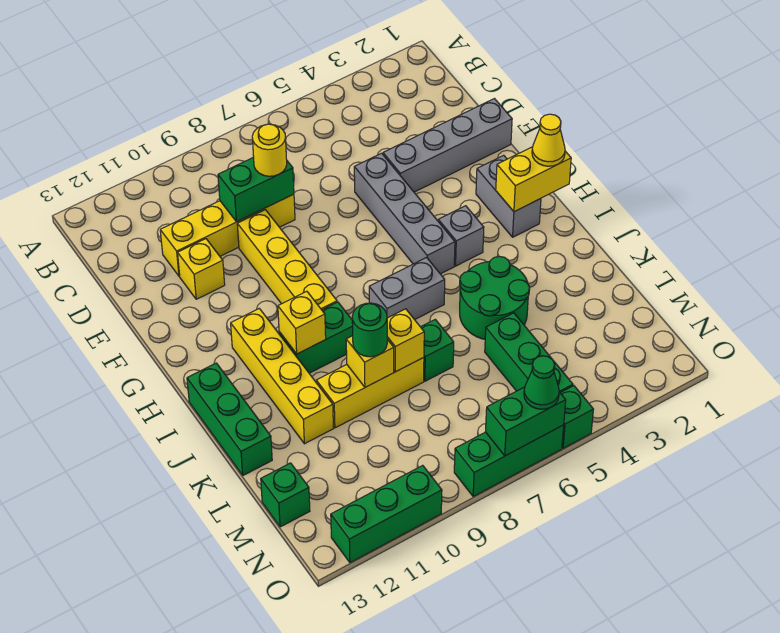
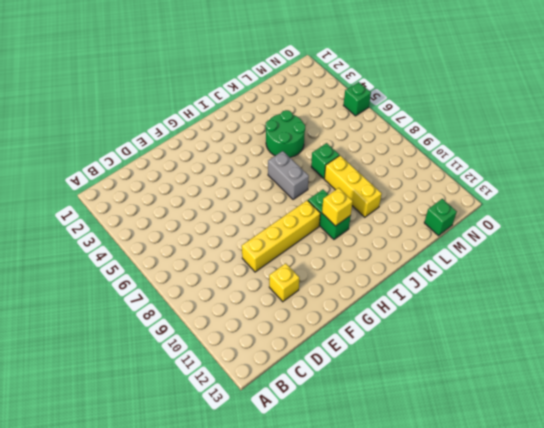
none -> yellow brick D8:D11 level 1
none -> grey brick E1:E4 level 1
none -> grey brick E5:H5 level 1

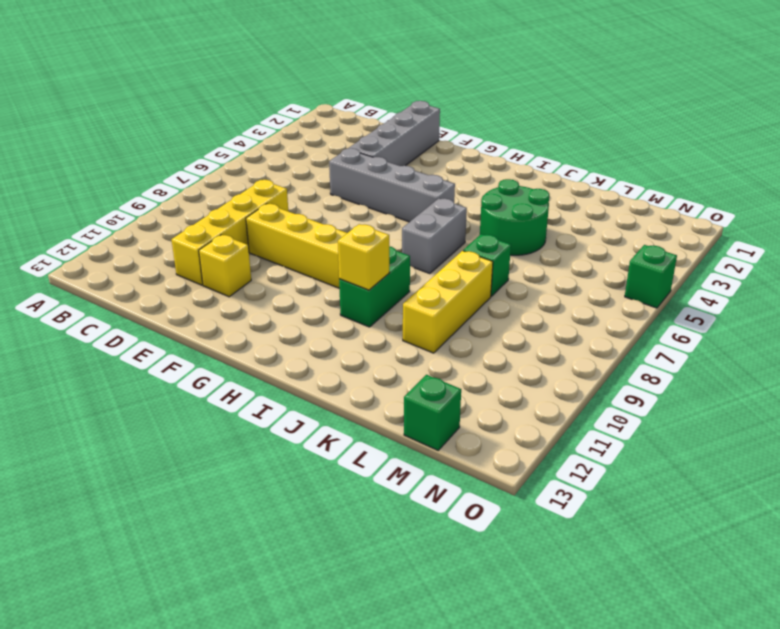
none -> grey brick G2:H2 level 1
none -> grey brick H4 level 1
none -> yellow brick H11:K11 level 1

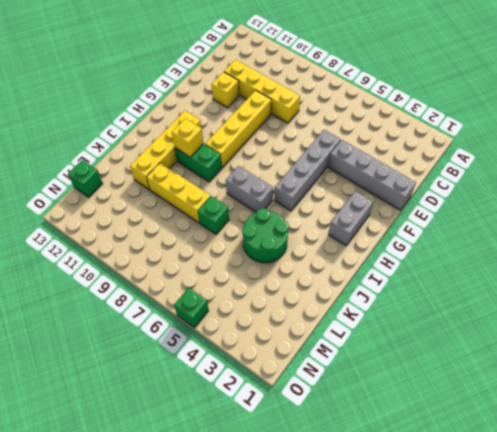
none -> grey brick H4 level 1
none -> green brick I13:K13 level 1
none -> green brick L5:N5 level 1

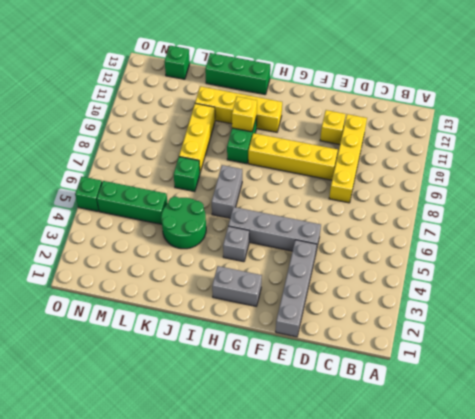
none -> green brick O6:O8 level 1
none -> green brick O10:O12 level 1
none -> green brick D8:D9 level 2

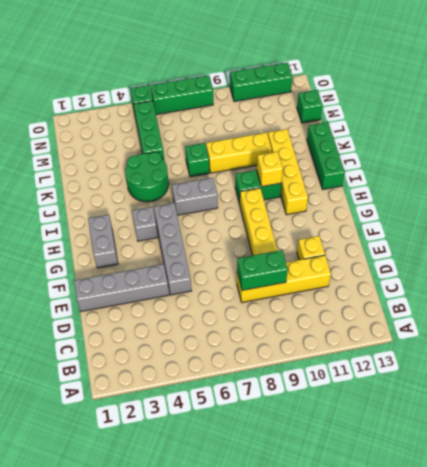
none -> yellow brick H1:H2 level 2
none -> yellow brick K8 level 2
none -> yellow brick K9 level 2

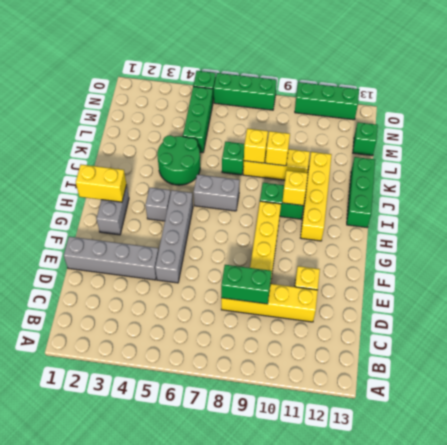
none -> green brick O6:O7 level 2
none -> yellow round brick D8 level 3
none -> yellow cone H1 level 3

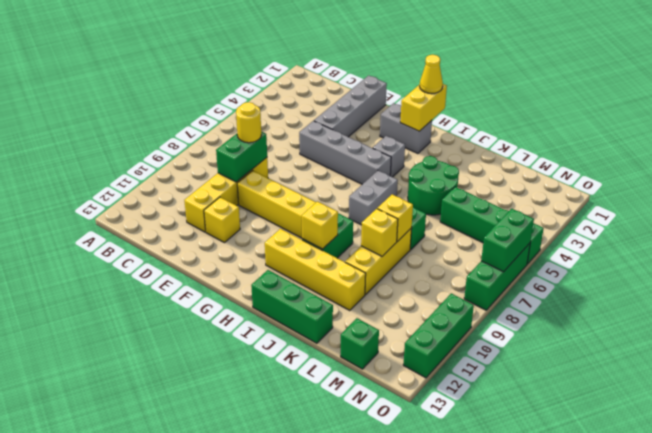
none -> green round brick K9 level 3
none -> green cone O6 level 3

